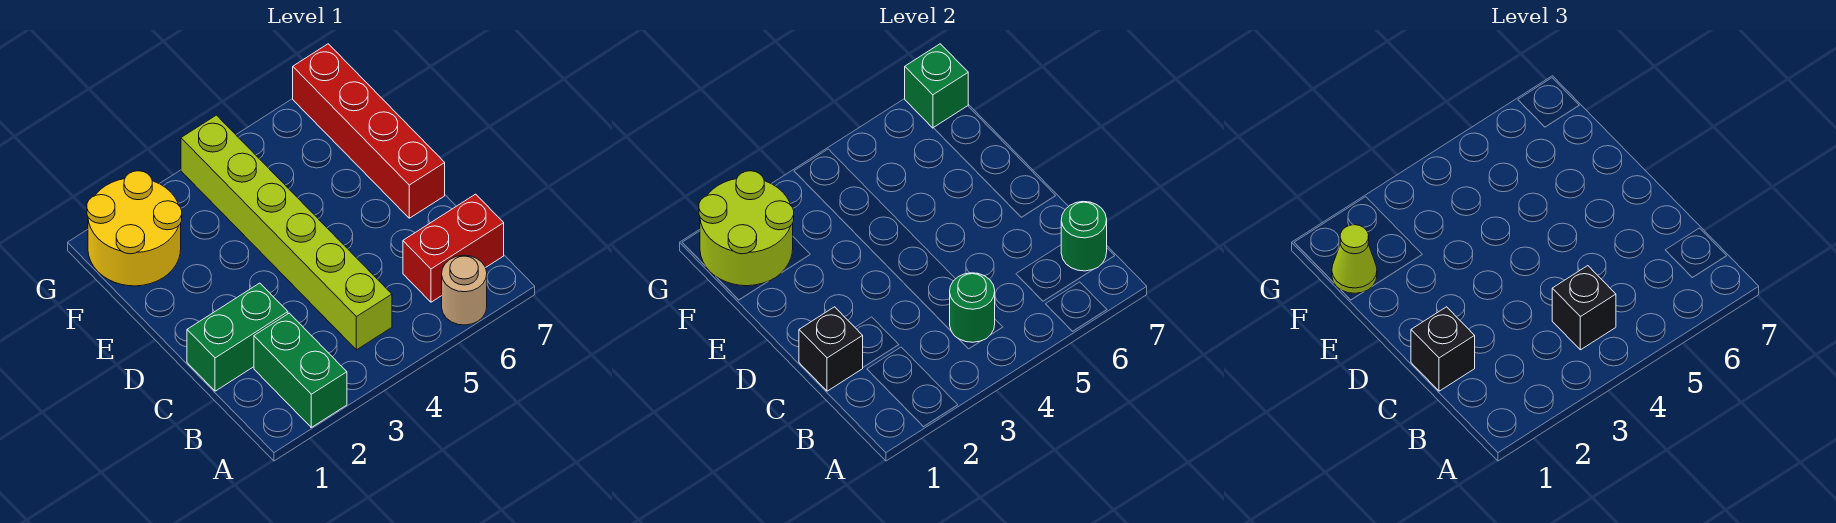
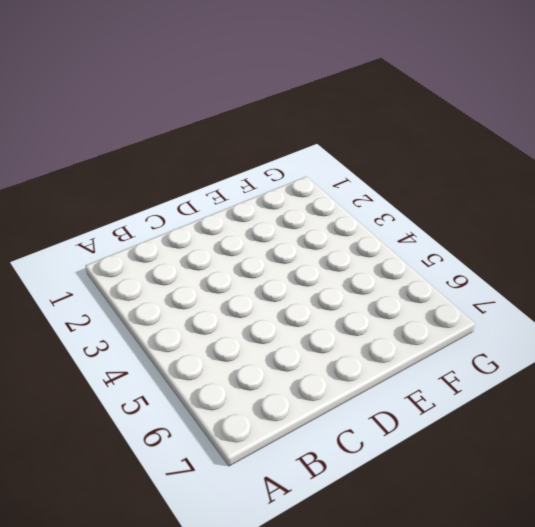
none -> green brick A2:B2 level 1
none -> tan round brick A6 level 1
none -> lime brick B4:G4 level 1

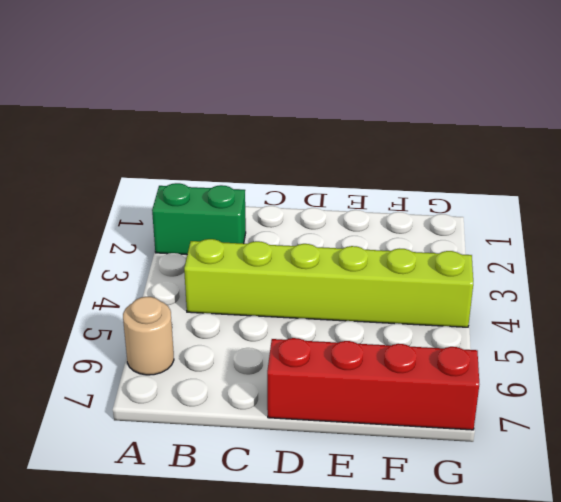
none -> red brick B6:B7 level 1
none -> green brick C1:C2 level 1
none -> yellow round brick F1:G2 level 1

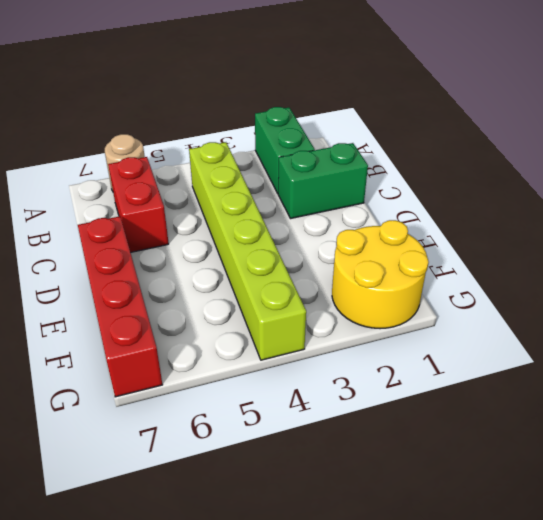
red brick B6:C6 level 1 -> red brick B6:B7 level 1
none -> green round brick B4 level 2
none -> green round brick B7 level 2
none -> black brick C1 level 2

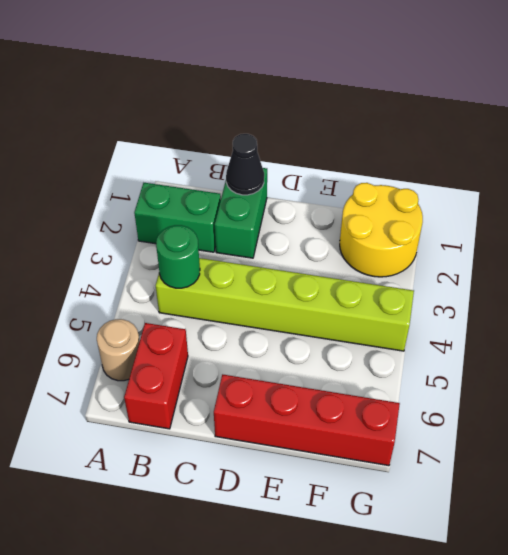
black cone C1 level 2 -> black brick C1 level 2
none -> green round brick B7 level 2
none -> lime round brick F1:G2 level 2
none -> green brick G7 level 2

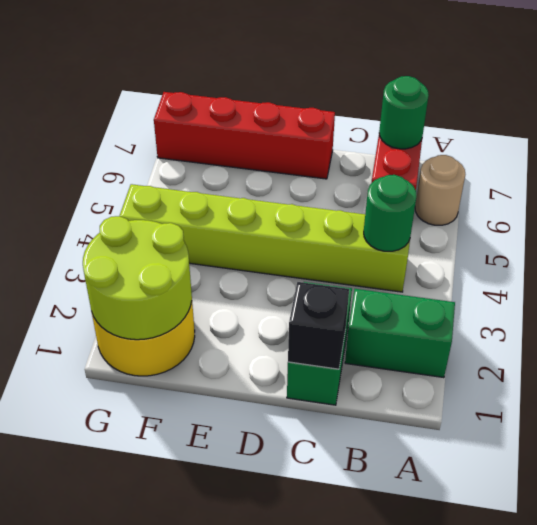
none -> green brick G7 level 2
none -> black brick B4 level 3
none -> black brick C1 level 3

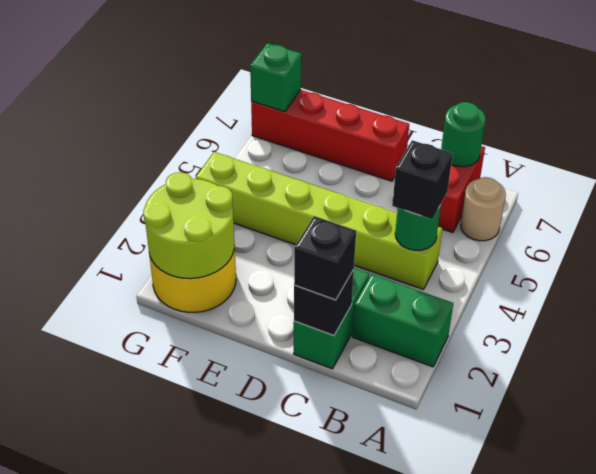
none -> lime cone F1 level 3

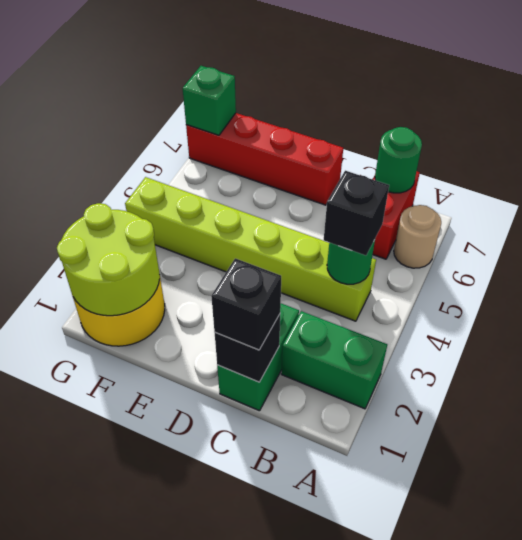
none -> lime cone F1 level 3

